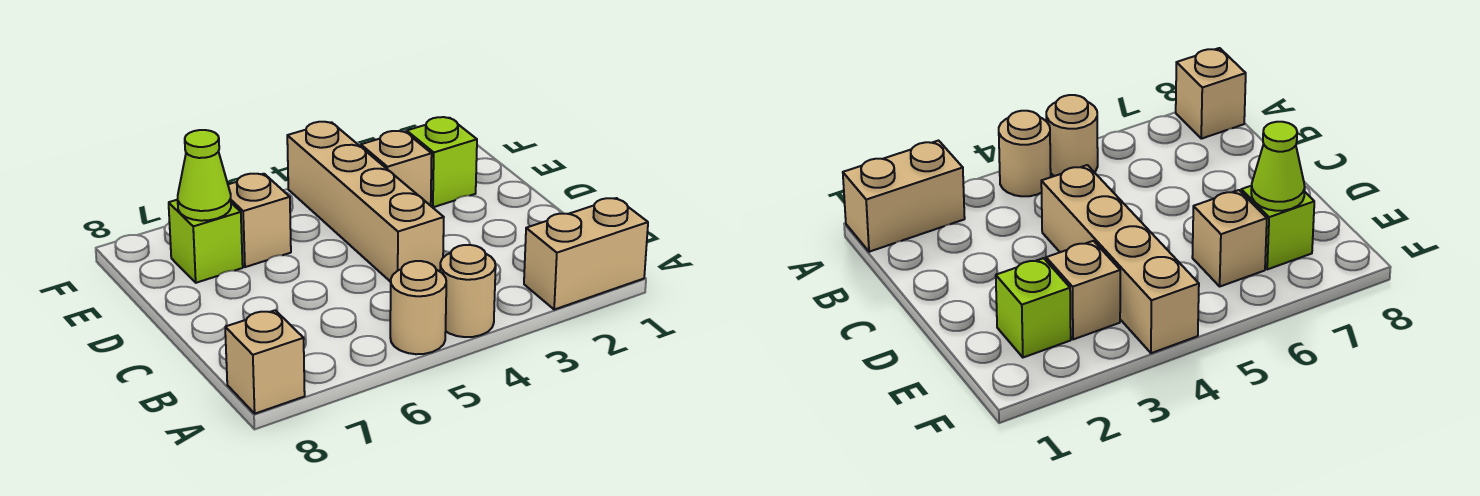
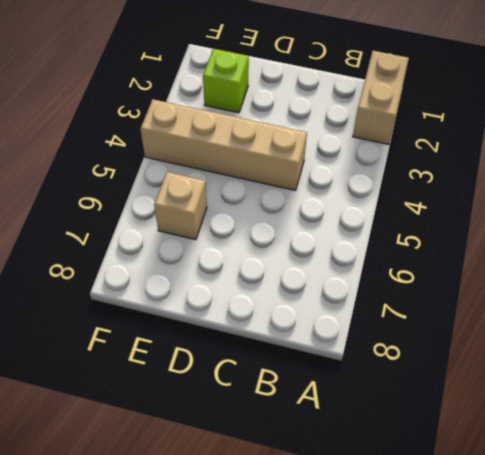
none -> tan round brick A4 level 1
none -> tan round brick A5 level 1

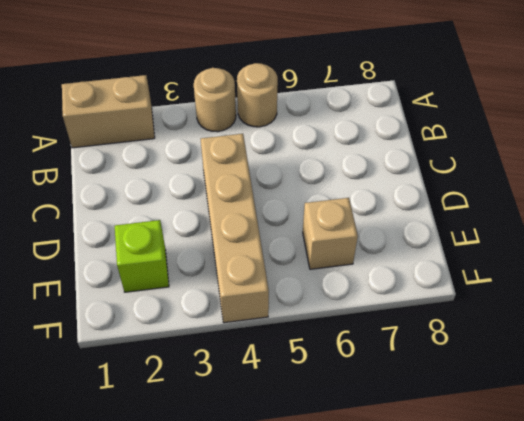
none -> tan brick A8 level 1
none -> tan brick E3 level 1

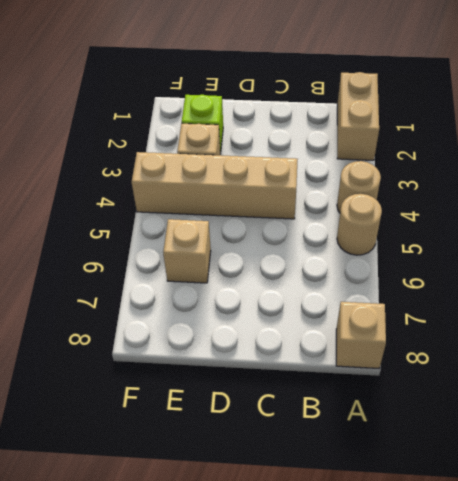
none -> lime brick E7 level 1
none -> lime cone E7 level 2

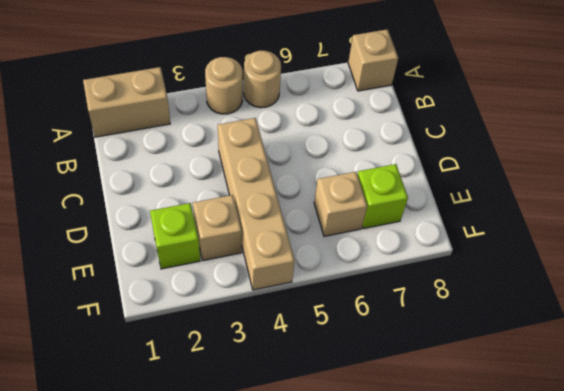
none -> lime cone E7 level 2

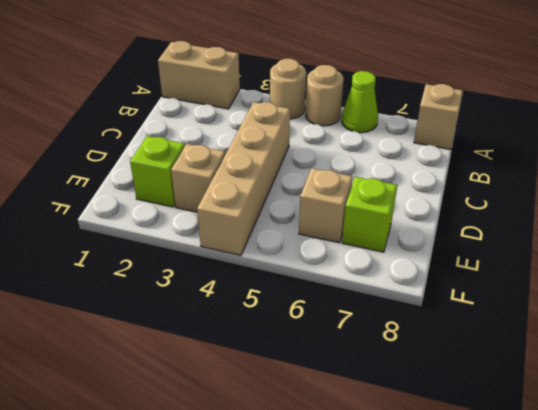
lime cone A6 level 1 -> lime cone E7 level 2

